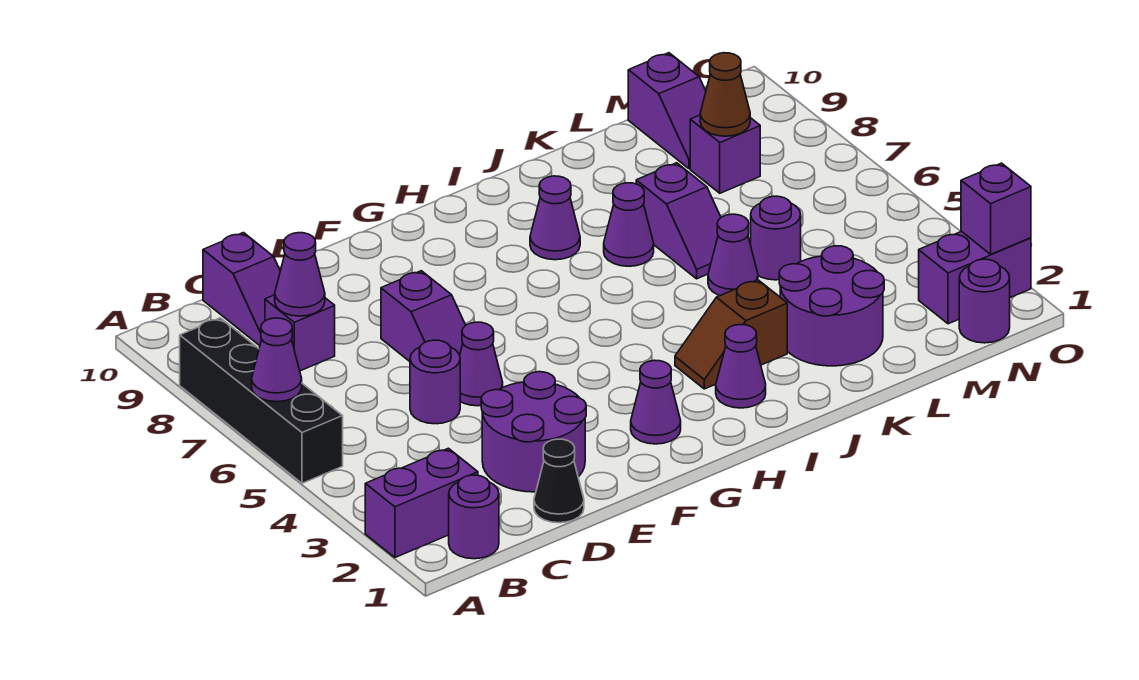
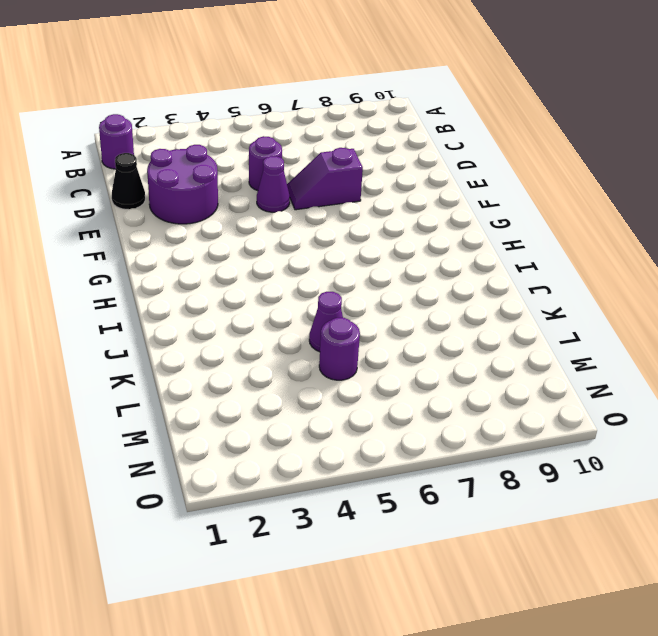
none -> purple brick A2:B2 level 1
none -> black brick A5:A8 level 1
none -> purple brick C8 level 1

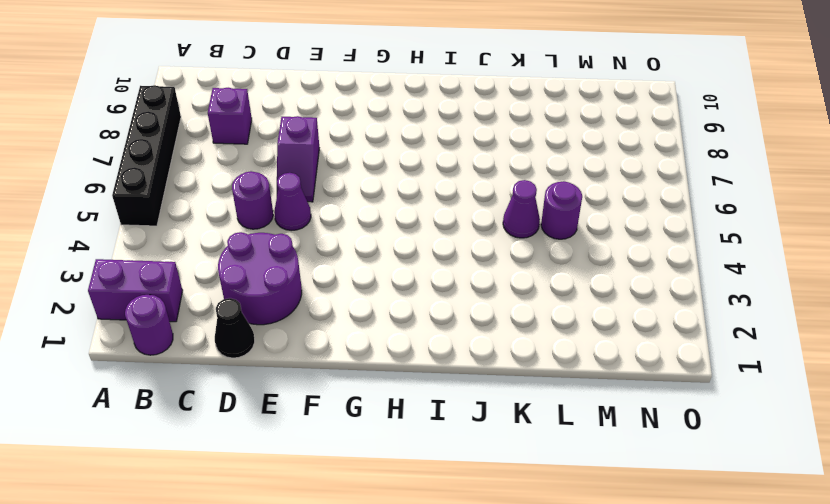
none -> purple slope C9:C10 level 1 top 10
none -> purple cone G2 level 1
none -> purple cone I2 level 1

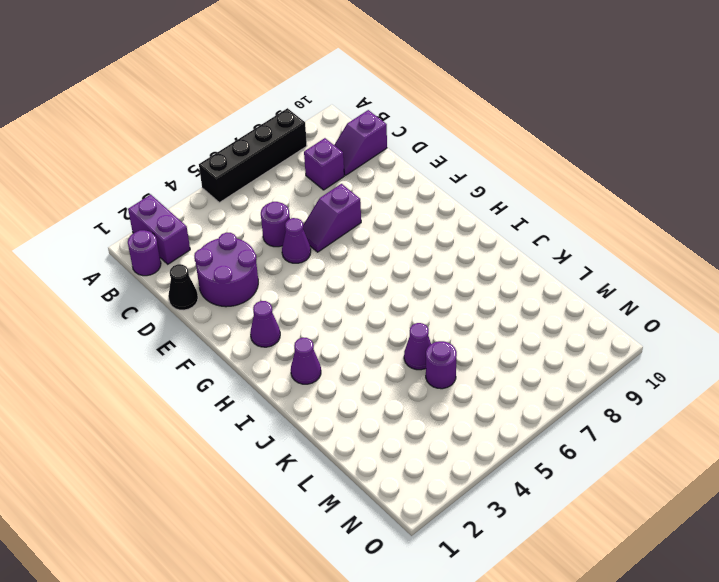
none -> brown slope I3:J3 level 1 top J
none -> purple cone I8 level 1
none -> purple cone J7 level 1

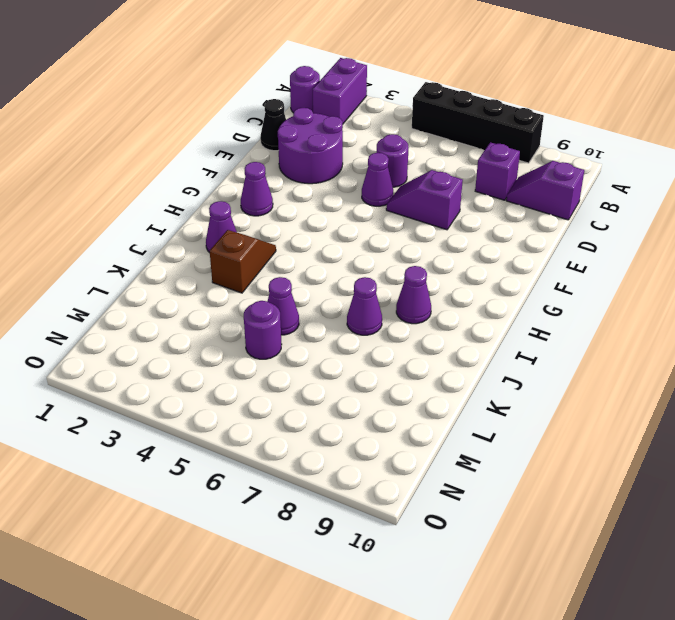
none -> purple round brick K2:L3 level 1
none -> purple slope K6:K7 level 1 top 7
none -> purple brick M8 level 1

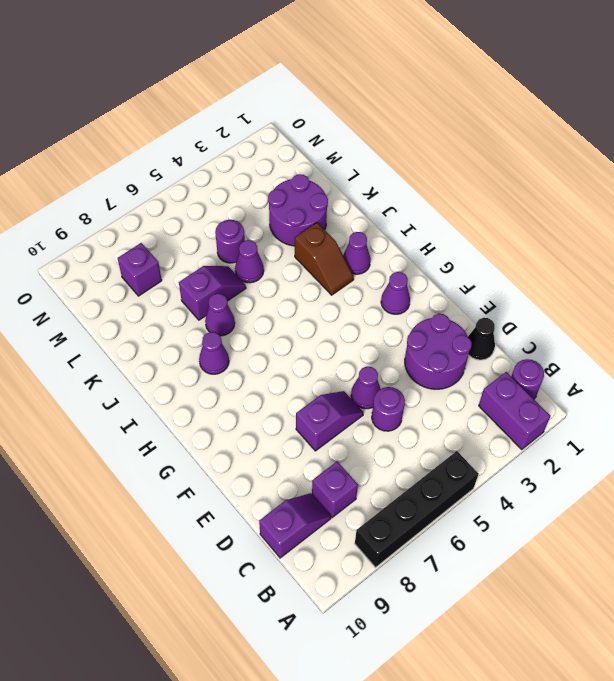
none -> purple slope M9:M10 level 1 top 10
none -> purple round brick N1 level 1
none -> purple brick N2:O2 level 1

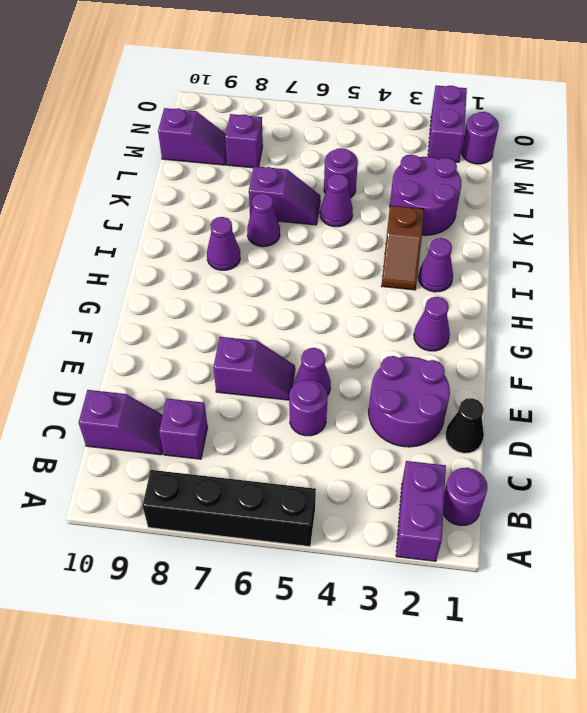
none -> purple cone A6 level 2
none -> purple cone C8 level 2
none -> brown cone M8 level 2

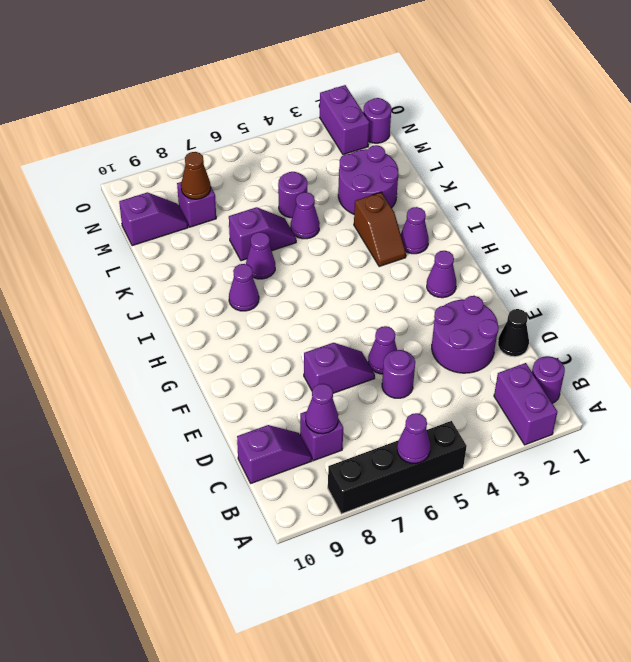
none -> purple brick O2 level 2

